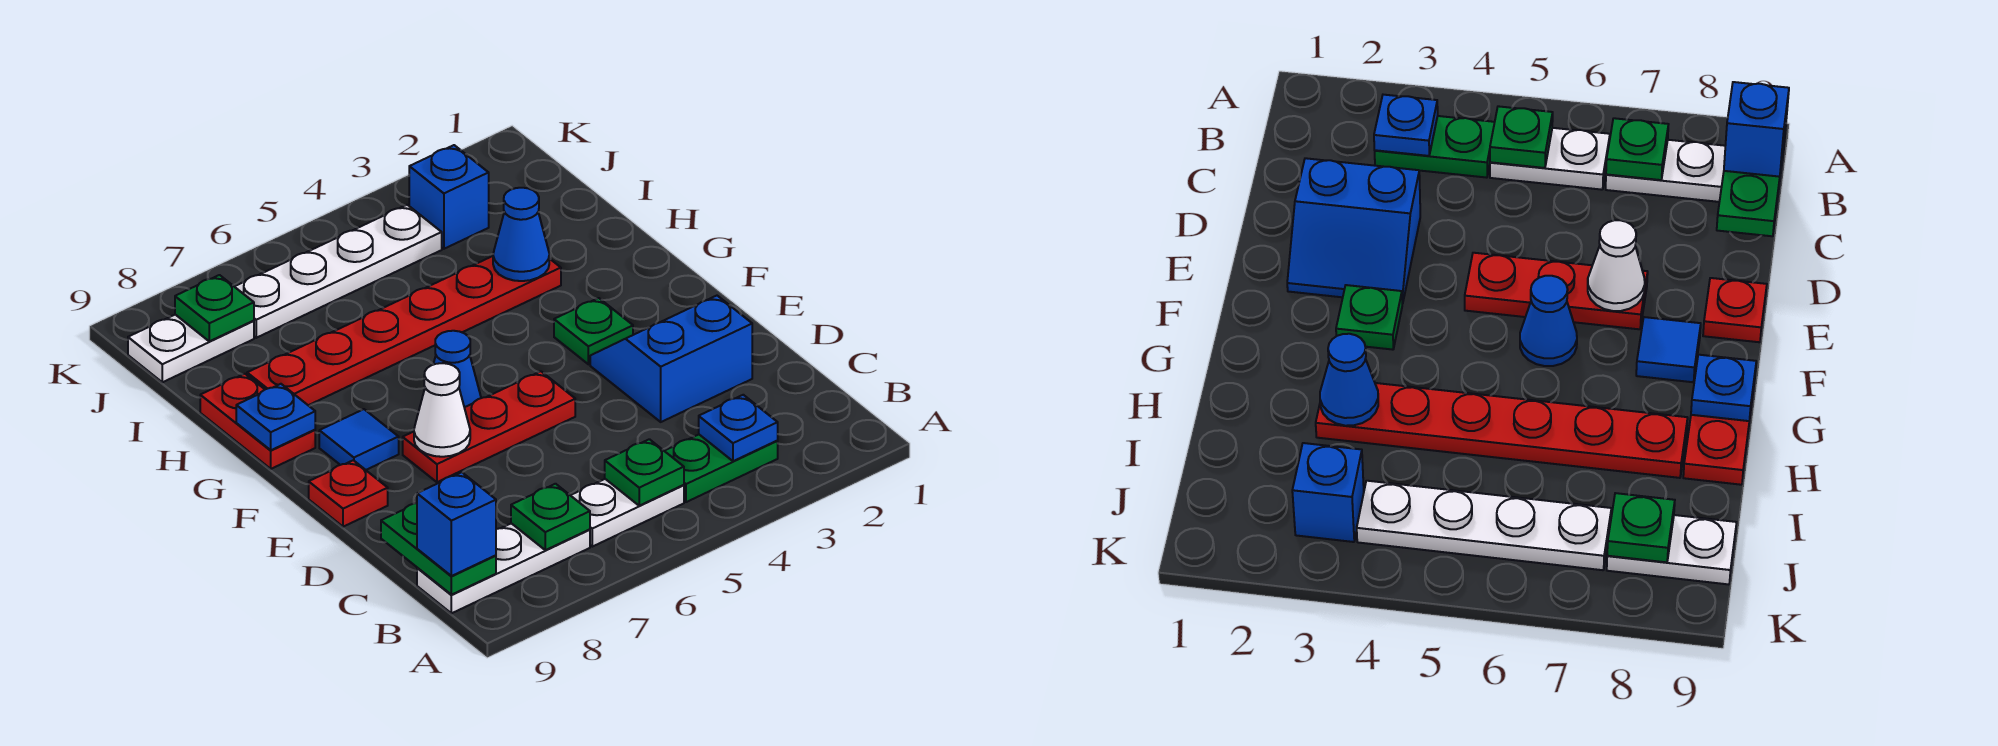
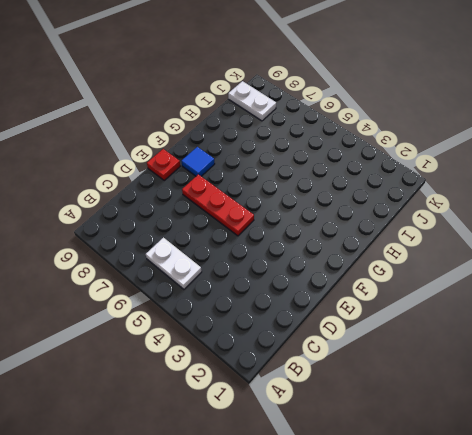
none -> green plate B3:B4 level 1
none -> white plate B7:B9 level 1
none -> blue slope D2:E3 level 1 top D

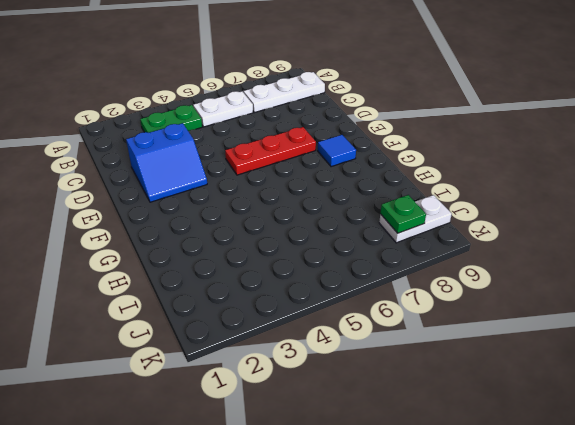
none -> red plate E9 level 1
none -> green plate F3 level 1
none -> blue cone F6 level 1

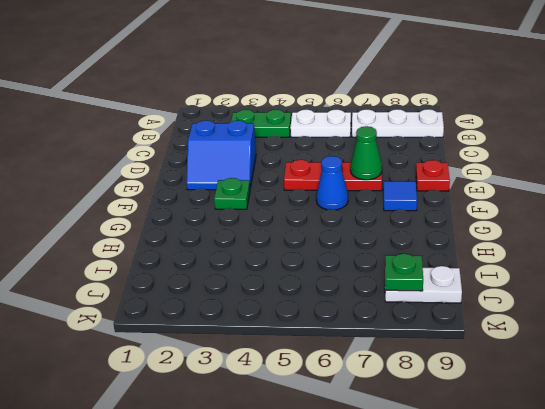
green cone E7 level 2 -> white cone E7 level 2
none -> red plate G9:H9 level 1
none -> red plate H3:H8 level 1
none -> blue brick J3 level 1

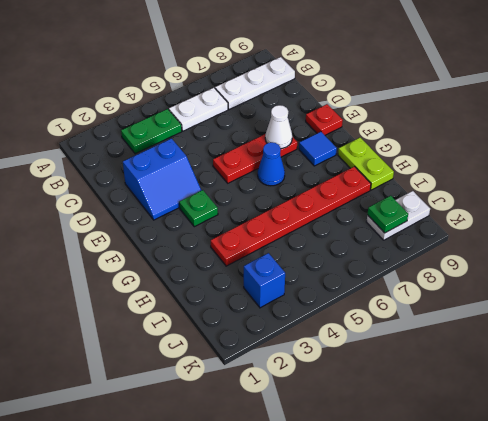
lime plate G9:H9 level 1 -> red plate G9:H9 level 1
none -> white plate J4:J7 level 1
none -> blue plate B3 level 2
none -> green plate B5 level 2

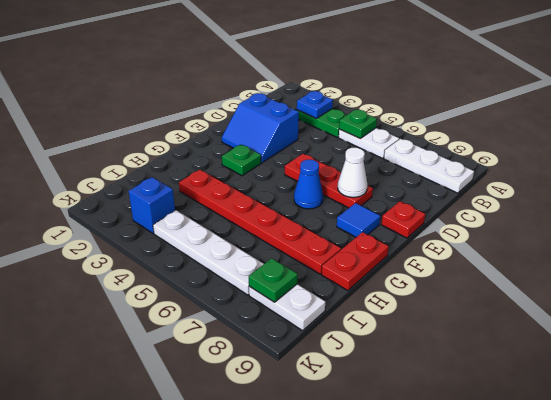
none -> green plate B7 level 2
none -> green plate B9:C9 level 2
none -> blue plate G9 level 2

